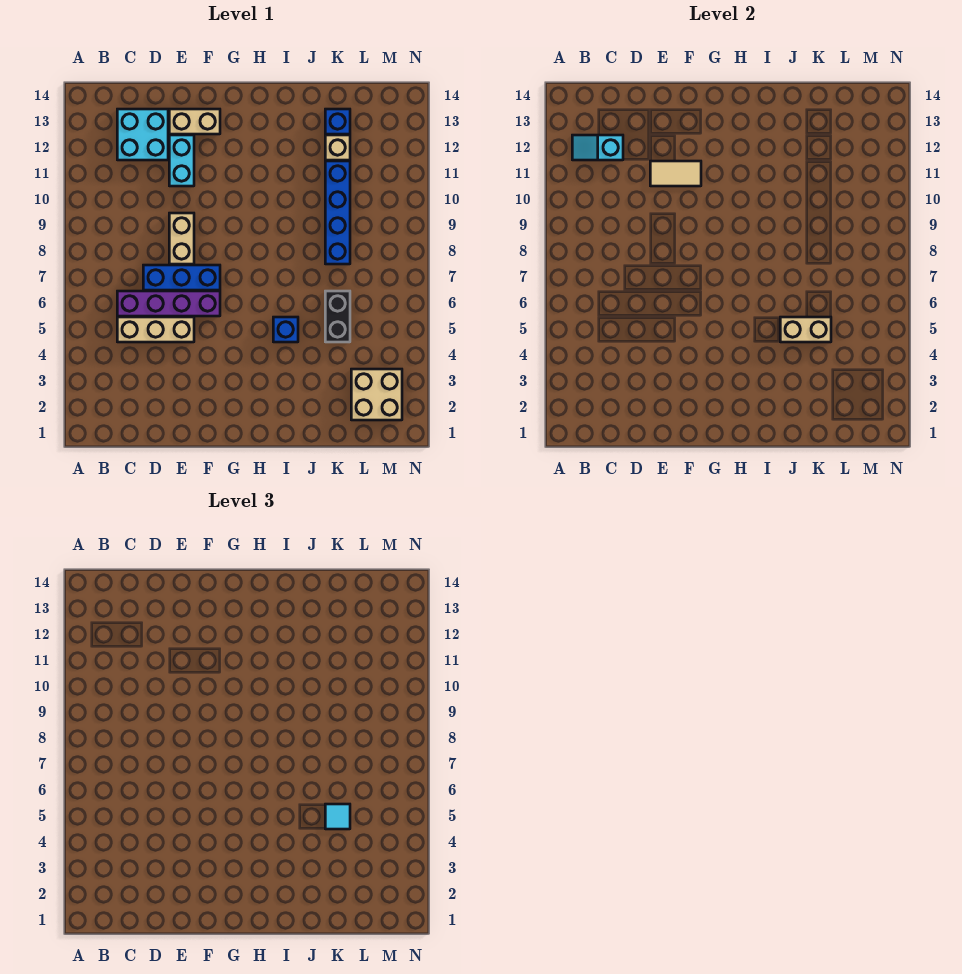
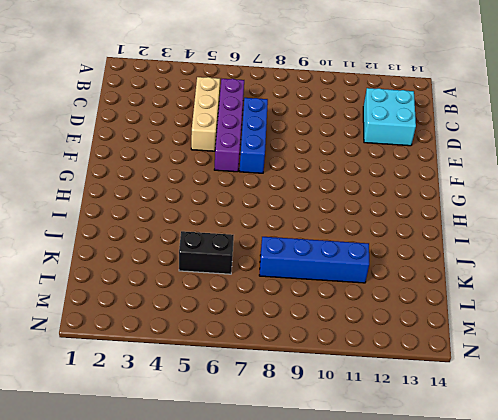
none -> tan brick E8:E9 level 1
none -> cyan brick E11:E12 level 1
none -> tan brick E13:F13 level 1

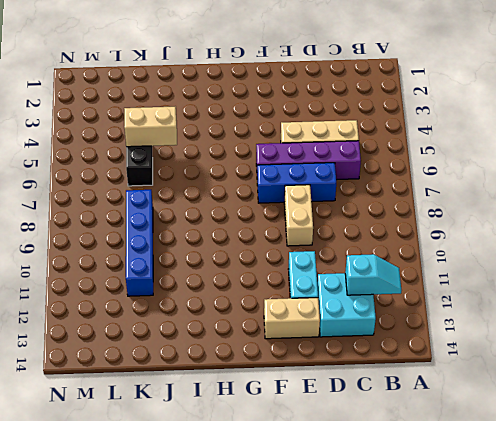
none -> blue brick I5 level 1
none -> tan brick K12 level 1
none -> blue brick K13 level 1

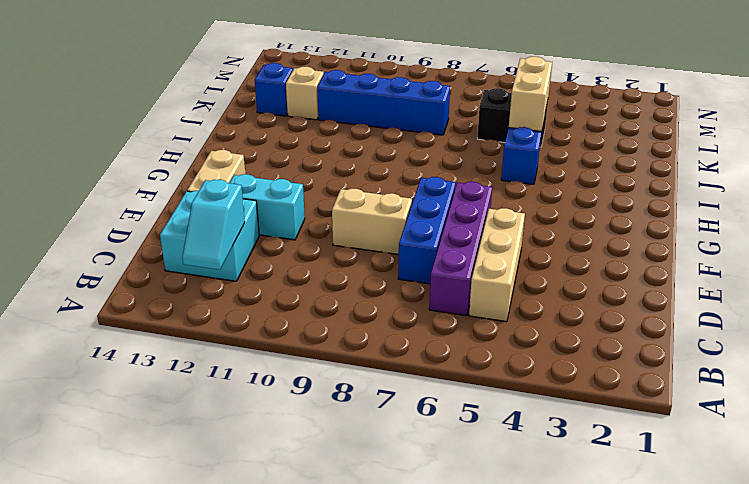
none -> tan brick L2:M3 level 1
none -> tan tile E11:F11 level 2
none -> cyan tile K5 level 3

